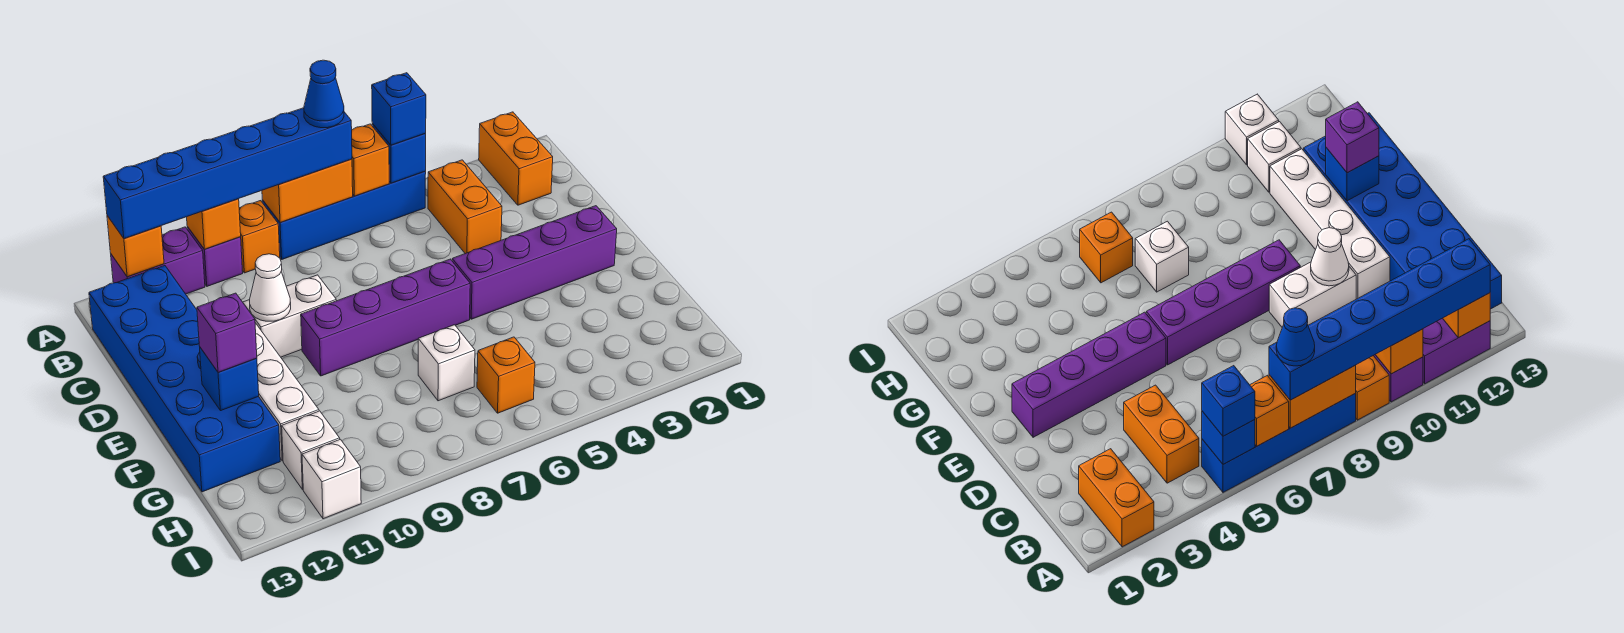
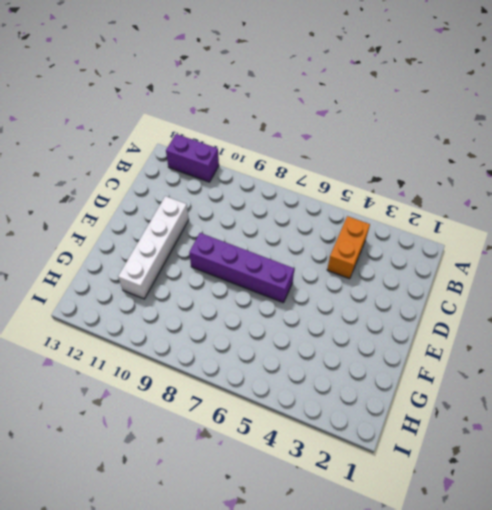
none -> orange brick A2:B2 level 1
none -> blue brick A5:A8 level 1
none -> orange brick A9 level 1

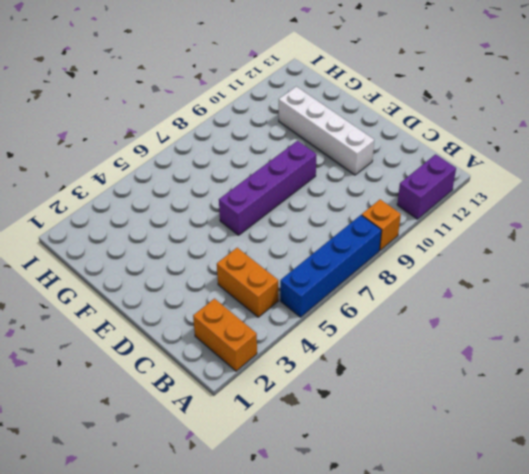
none -> purple brick A10 level 1
none -> blue brick B12:G13 level 1
none -> white brick D9:D10 level 1

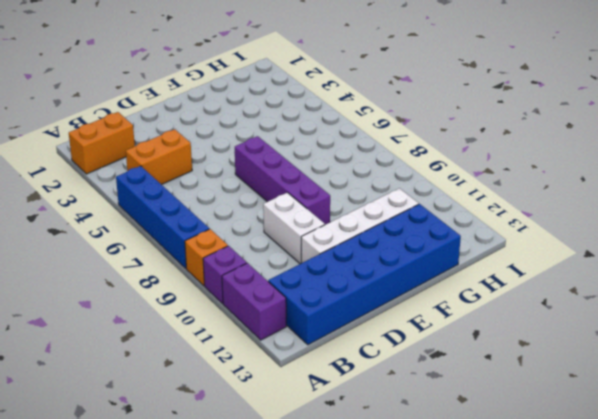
none -> purple brick E2:E5 level 1
none -> white brick G7 level 1
none -> orange brick H6 level 1

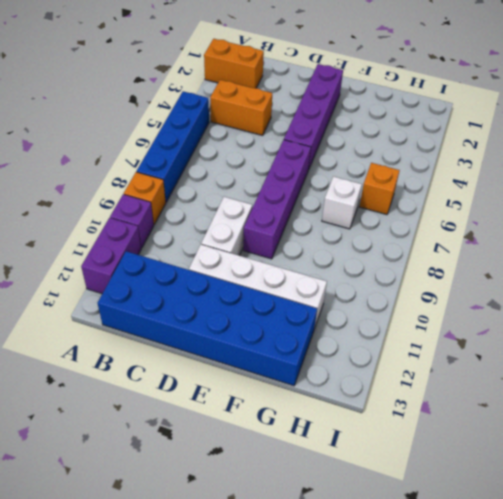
none -> white brick H11 level 1
none -> white brick I11 level 1
none -> blue brick A5 level 2

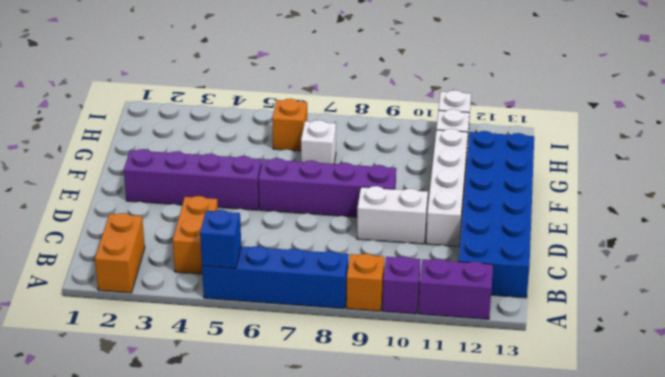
none -> orange brick A6 level 2
none -> orange brick A7:A8 level 2
none -> orange brick A10 level 2

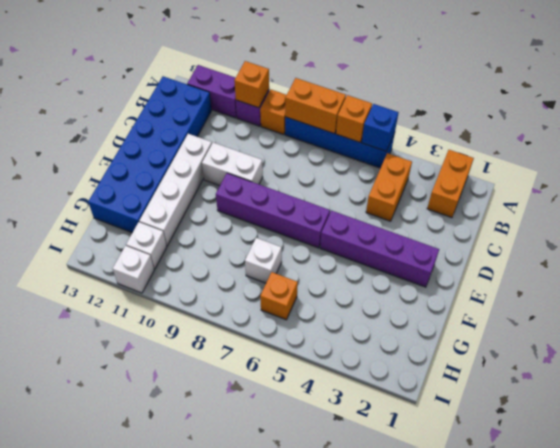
none -> orange brick A12 level 2
none -> white cone D10 level 2
none -> blue brick F12 level 2

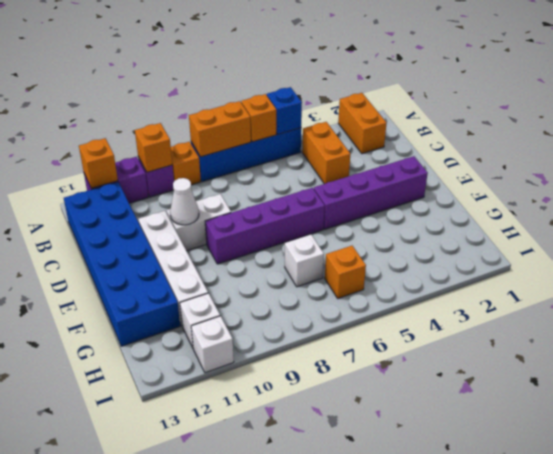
none -> blue brick F12 level 2
none -> blue brick A5 level 3
none -> blue brick A7:A12 level 3

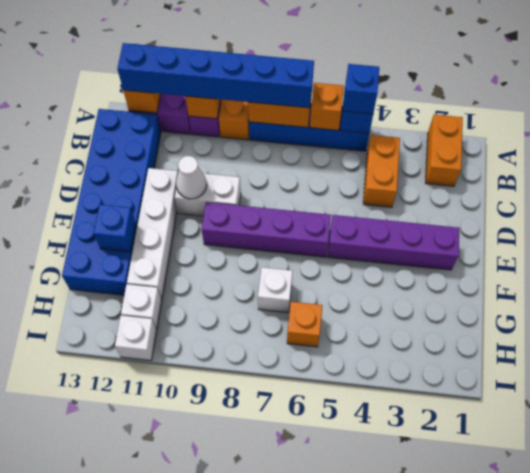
none -> purple brick F12 level 3
none -> blue cone A7 level 4

